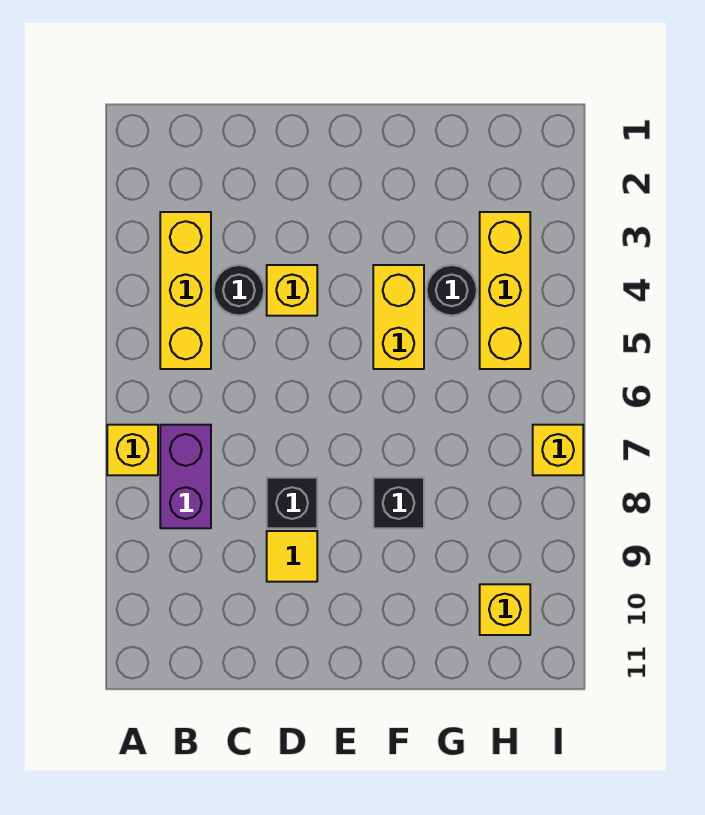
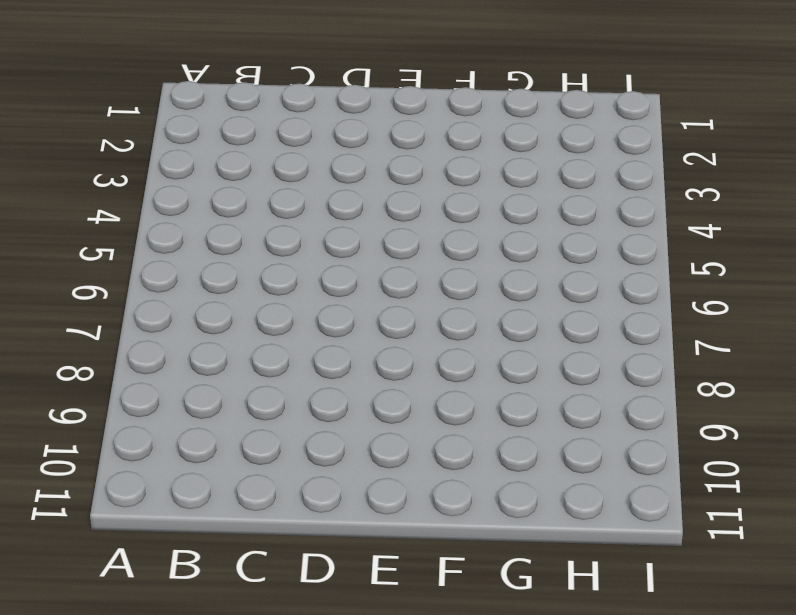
none -> yellow brick A7 level 1
none -> yellow brick B3:B5 level 1
none -> purple brick B7:B8 level 1

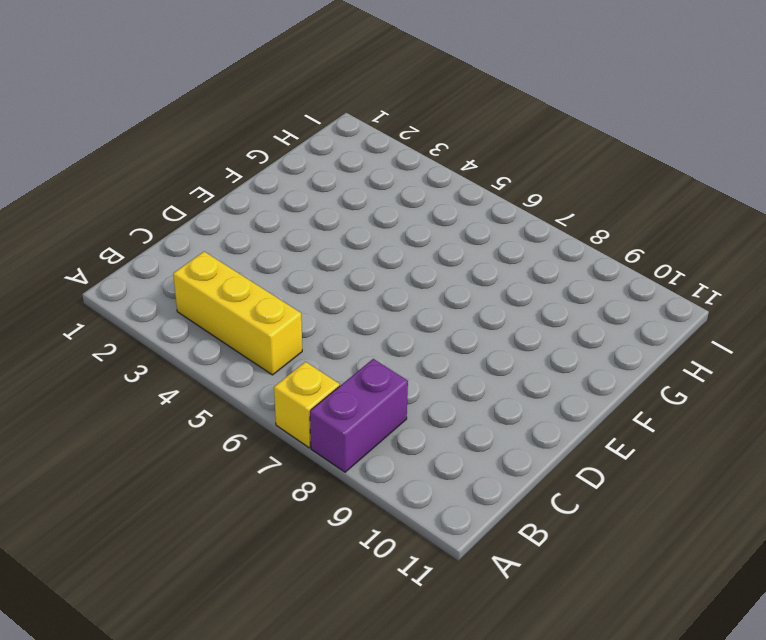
purple brick A8:B8 level 1 -> purple brick B7:B8 level 1
none -> black round brick C4 level 1
none -> yellow brick D4 level 1
none -> black brick D8 level 1

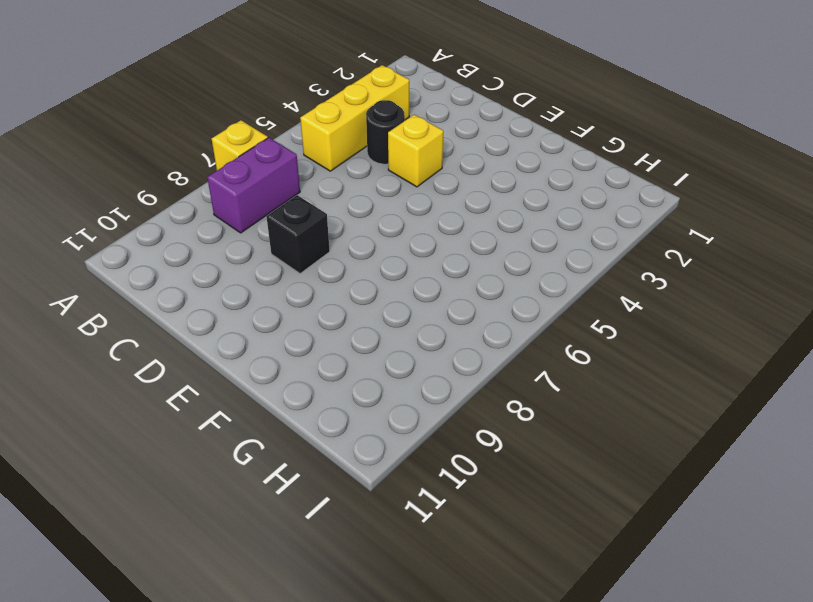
none -> yellow tile D9 level 1
none -> yellow brick F4:F5 level 1
none -> black brick F8 level 1

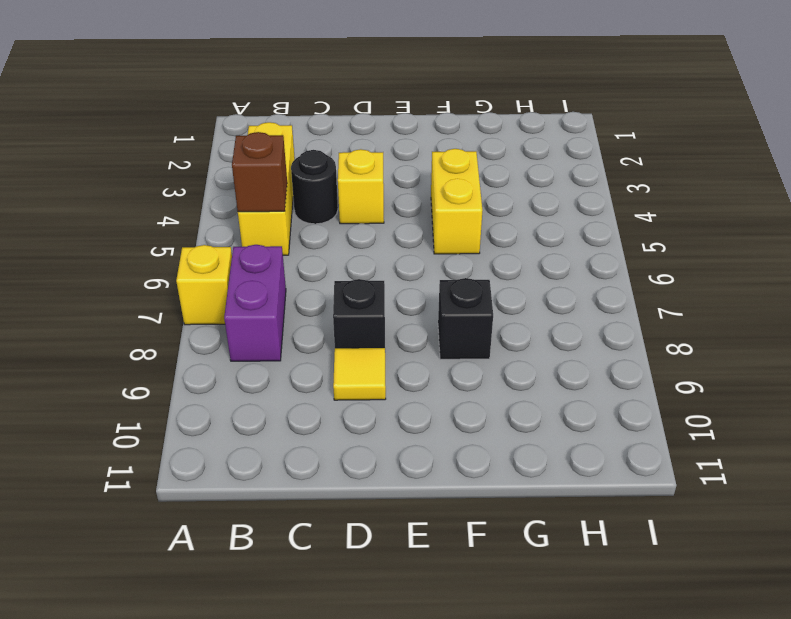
brown brick B5 level 2 -> none
none -> black round brick G4 level 1
none -> yellow brick H3:H5 level 1
none -> yellow brick H10 level 1

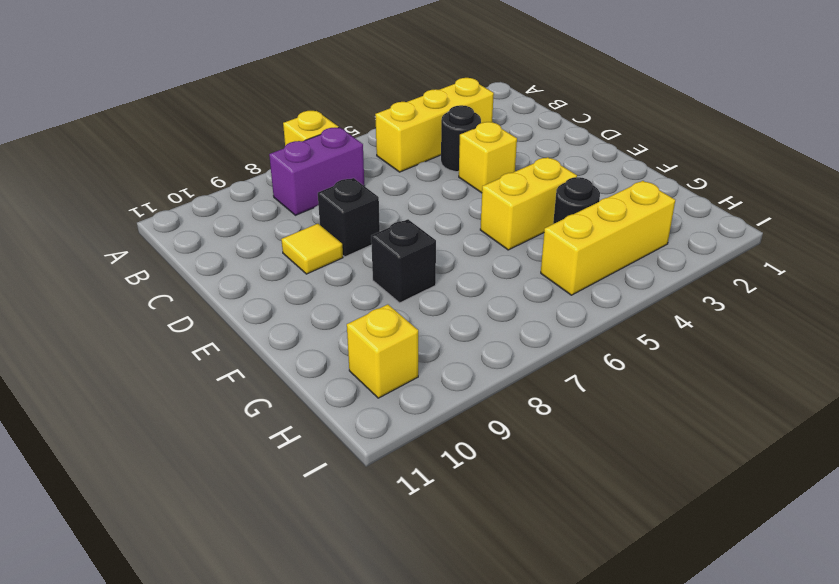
none -> yellow brick I7 level 1

